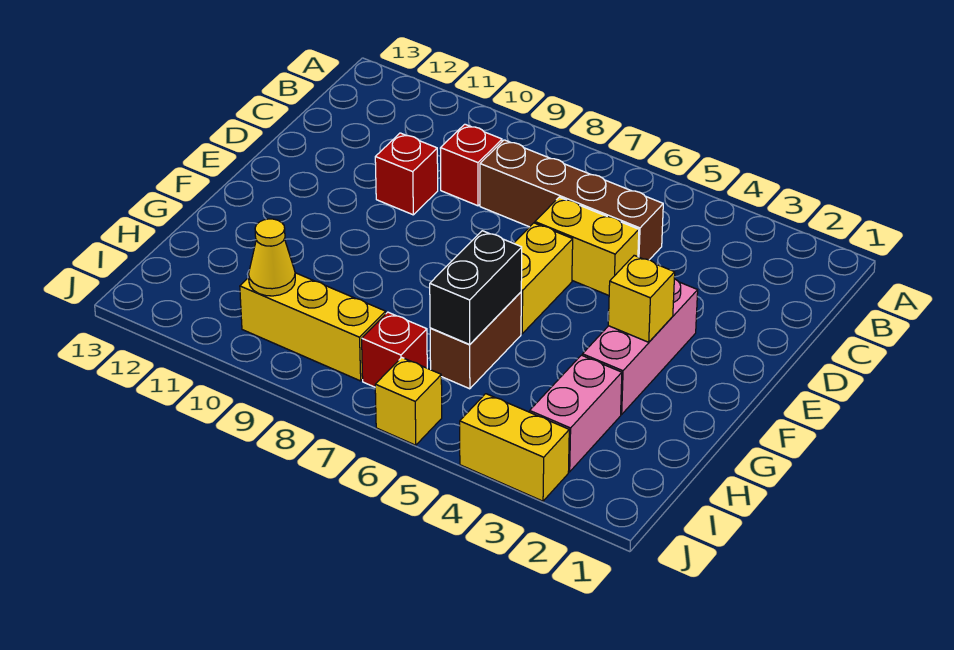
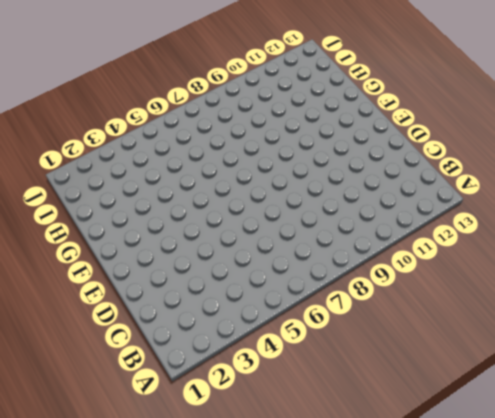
none -> brown brick C5:C8 level 1
none -> red brick C9 level 1
none -> yellow brick D5:D6 level 1

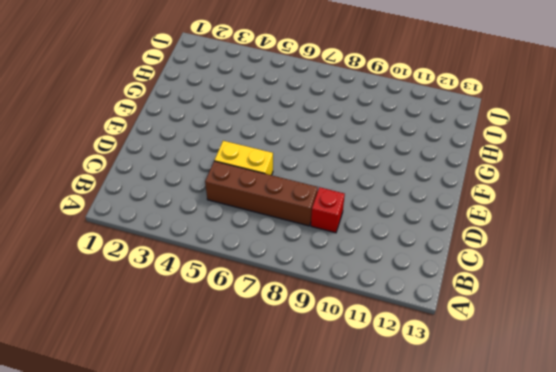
none -> red brick D10 level 1
none -> pink brick E3:G3 level 1
none -> yellow brick E6:F6 level 1

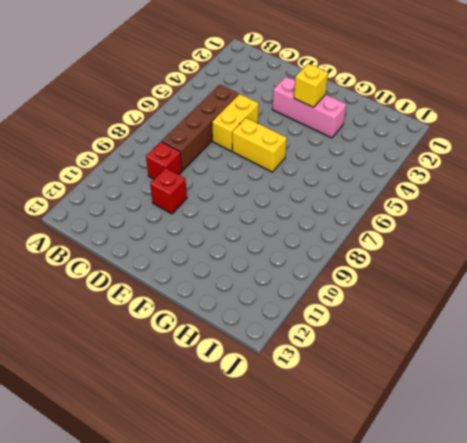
none -> brown brick G6:H6 level 1
none -> pink brick H3:I3 level 1
none -> red brick I7 level 1

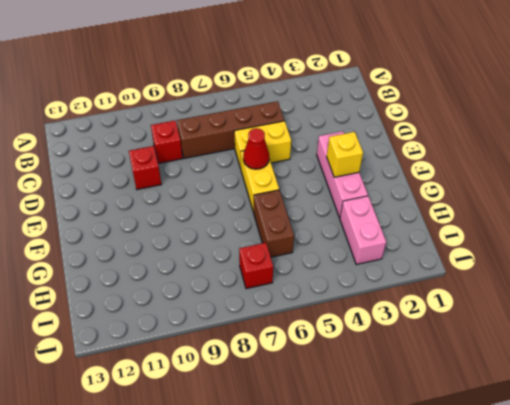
red cone E6 level 2 -> none
none -> yellow brick I8:I10 level 1
none -> yellow brick J3:J4 level 1
none -> yellow brick J6 level 1

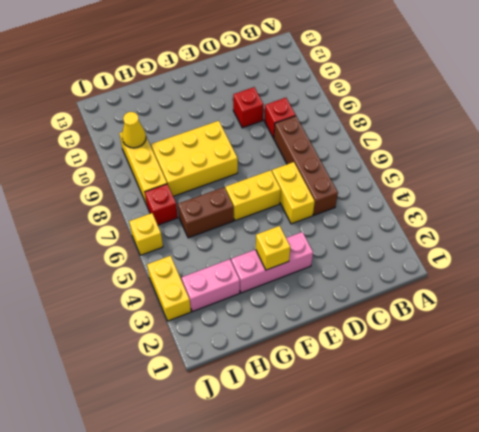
yellow brick F8:H9 level 1 -> none
none -> black brick G6:H6 level 2

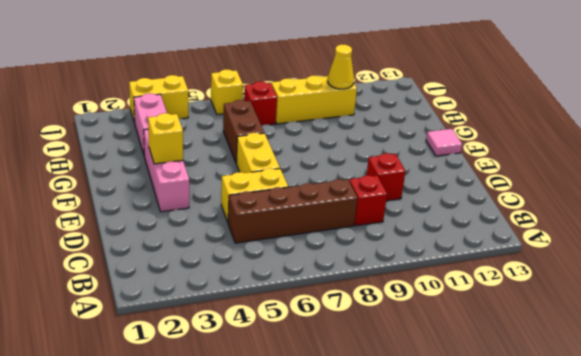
pink tile F13 level 1 -> none
none -> black brick G6:H6 level 2

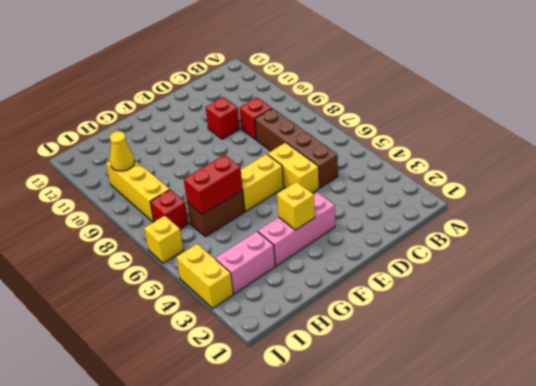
red brick G6:H6 level 2 -> black brick G6:H6 level 2

